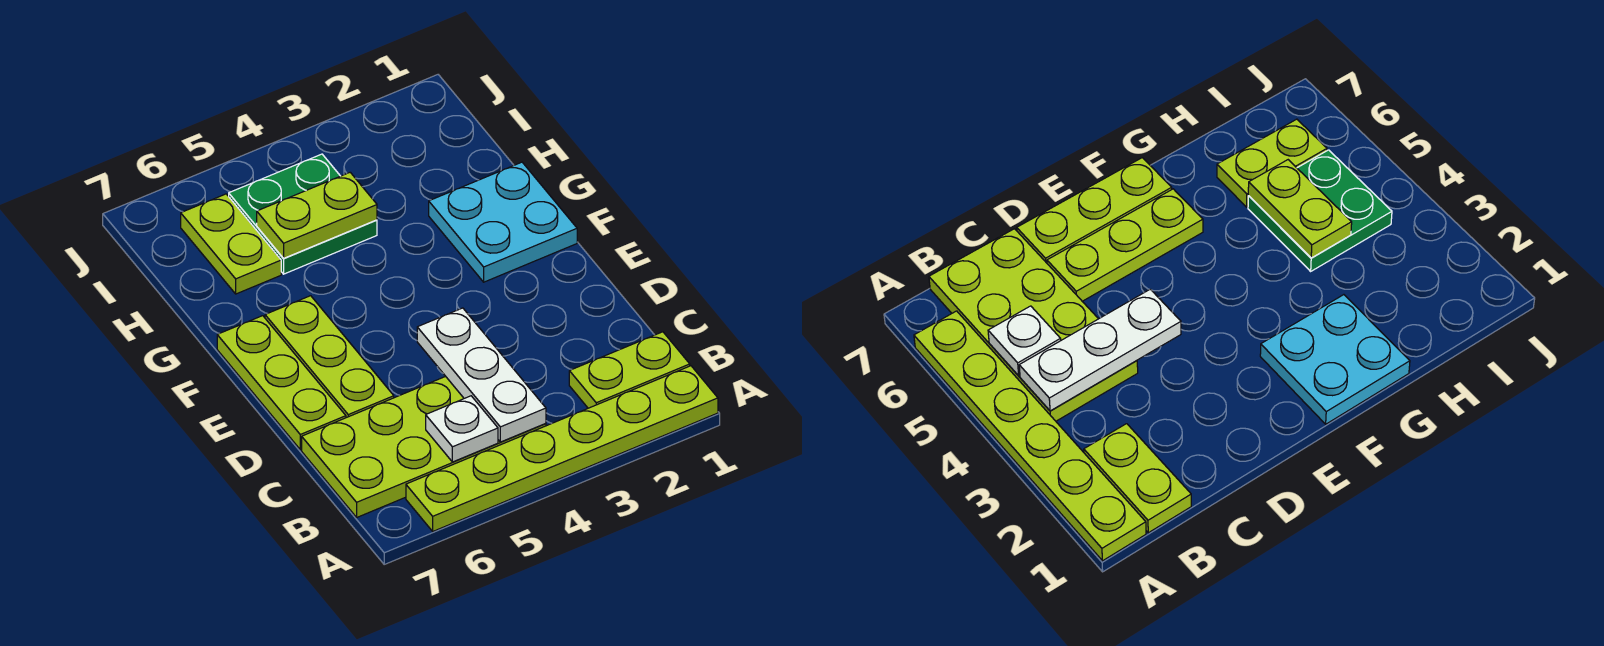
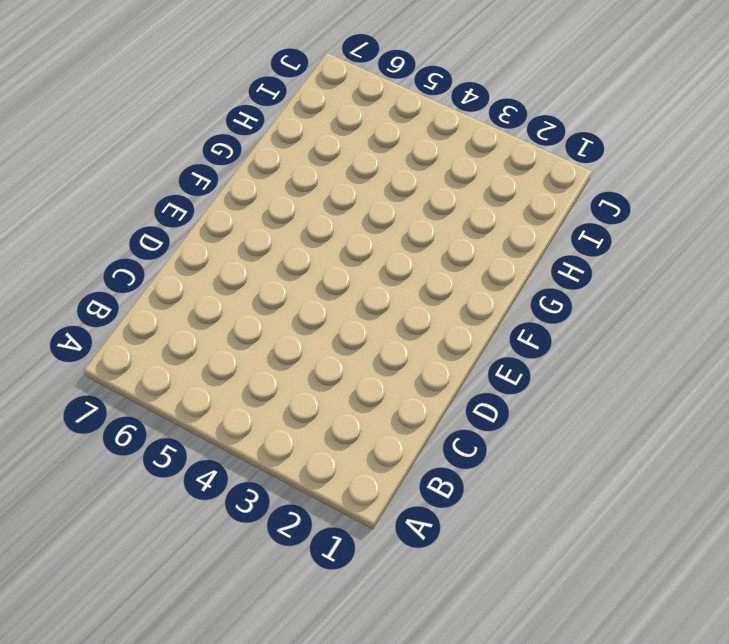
none -> lime plate A1:A6 level 1
none -> lime plate B1:B2 level 1

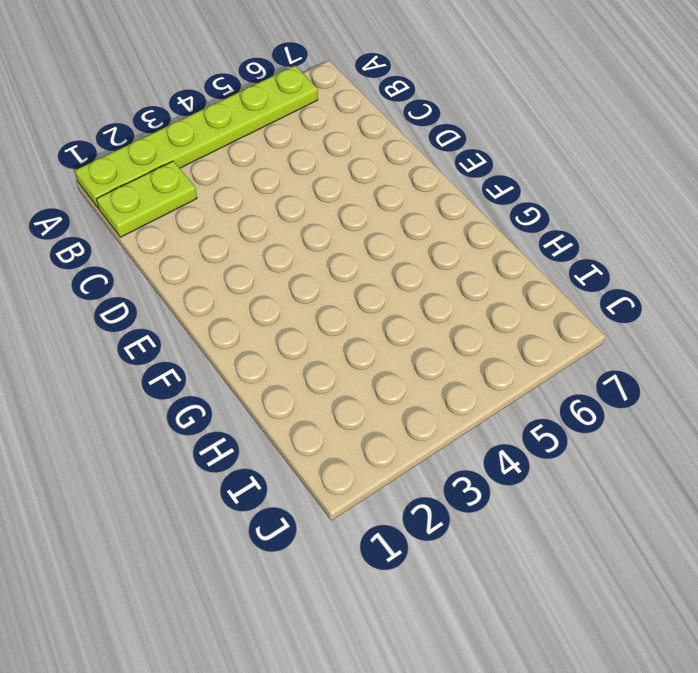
none -> lime plate B4:C7 level 1
none -> lime plate D6:F6 level 1

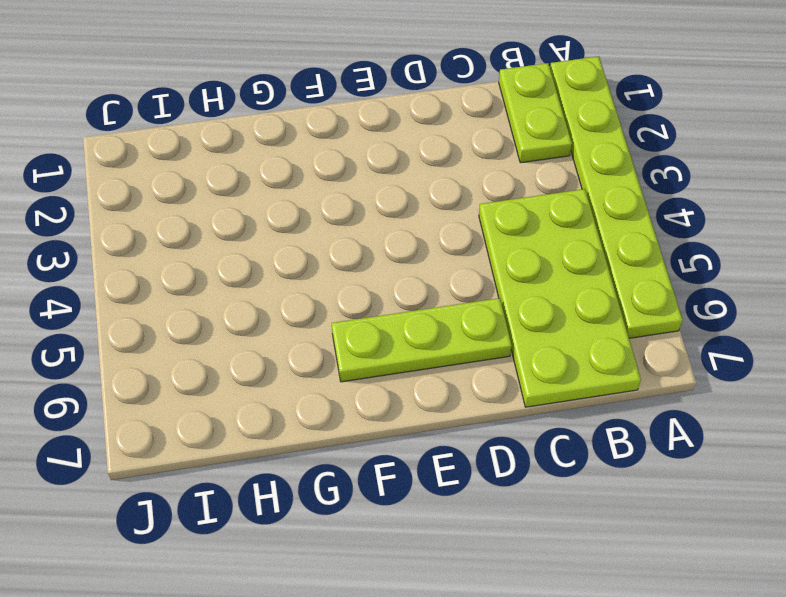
none -> lime plate D7:F7 level 1
none -> cyan plate F1:G2 level 1

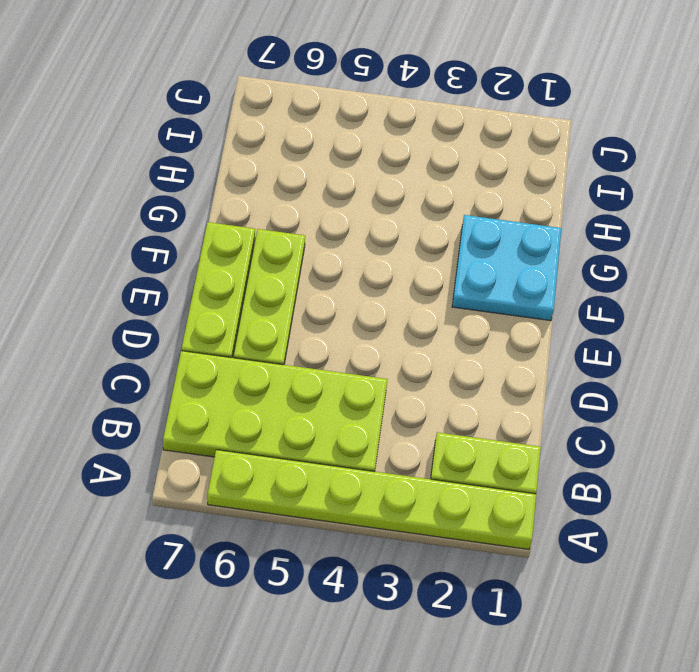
none -> green plate H4:I5 level 1
none -> lime plate H6:I6 level 1

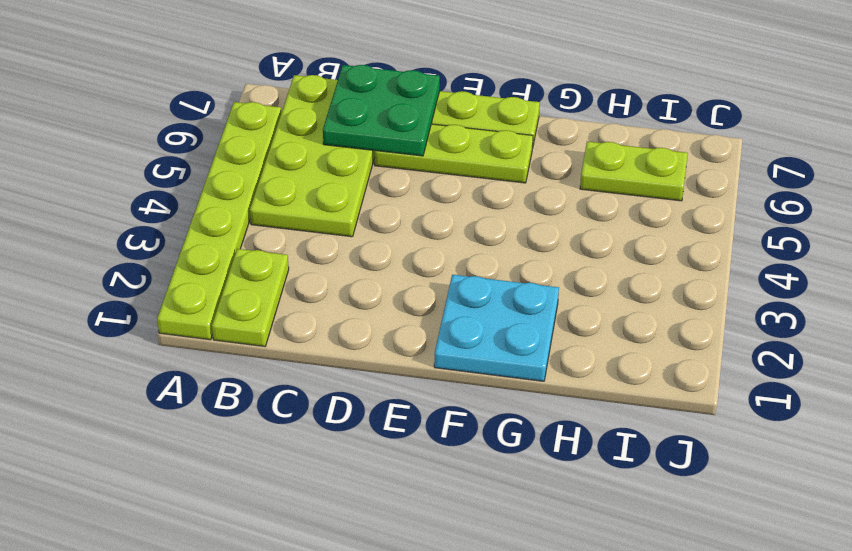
green plate C6:D7 level 2 -> green plate H4:I5 level 1
none -> white plate B4:D4 level 2
none -> white plate B5 level 2

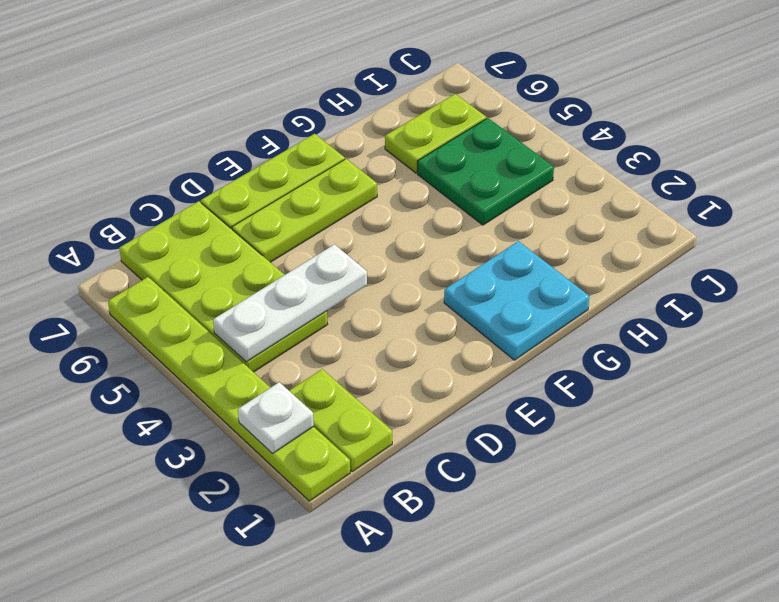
white plate A2 level 2 -> white plate B5 level 2
none -> lime plate H4:H5 level 2

